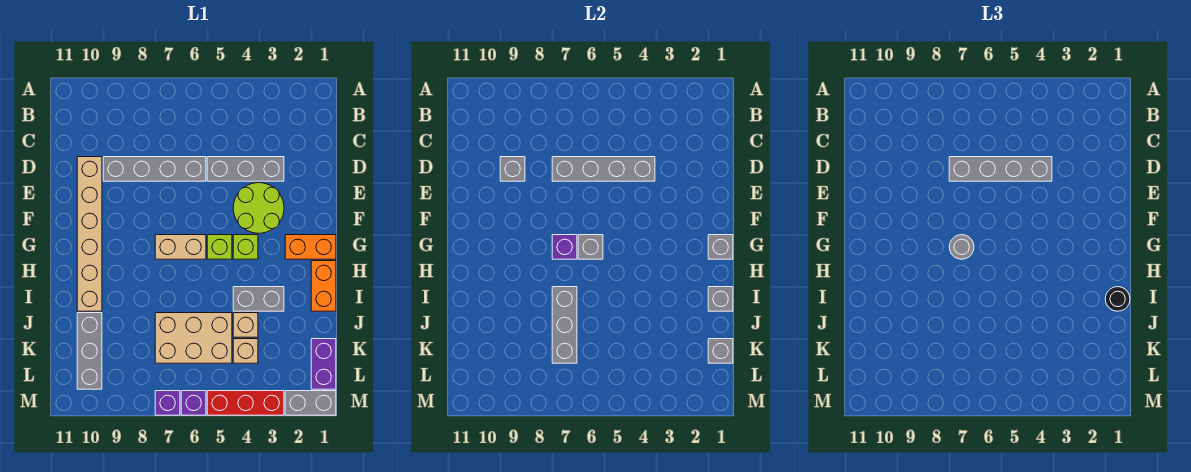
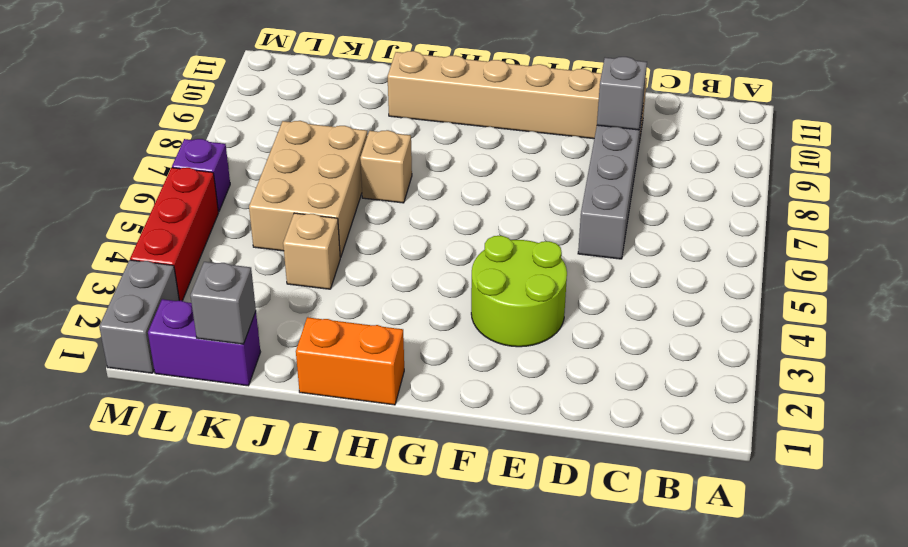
tan brick I7 level 1 -> tan brick K4 level 1
none -> grey brick D3:D5 level 1
none -> orange brick G1:G2 level 1
none -> lime brick G4 level 1
none -> lime brick G5 level 1

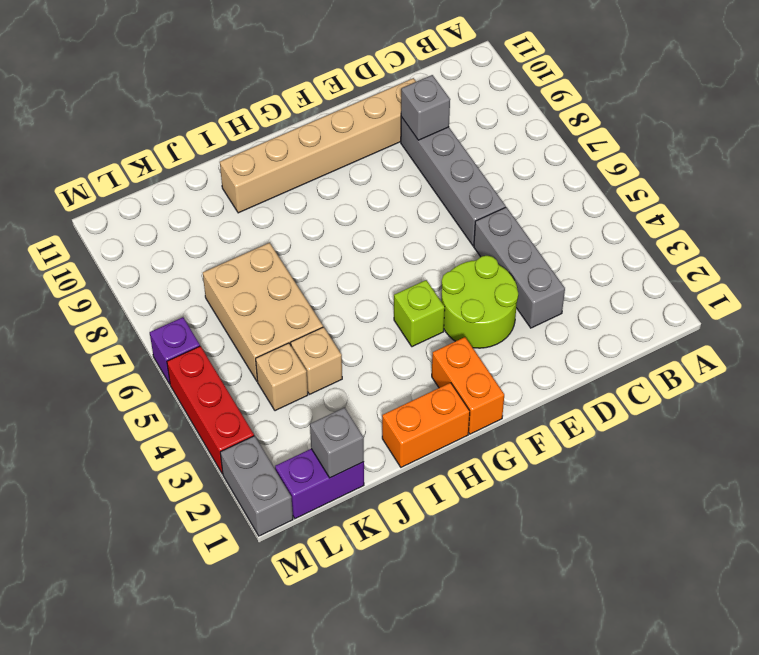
none -> lime brick G5 level 1
none -> tan brick G6:G7 level 1
none -> grey brick I3:I4 level 1
none -> grey brick J10:L10 level 1

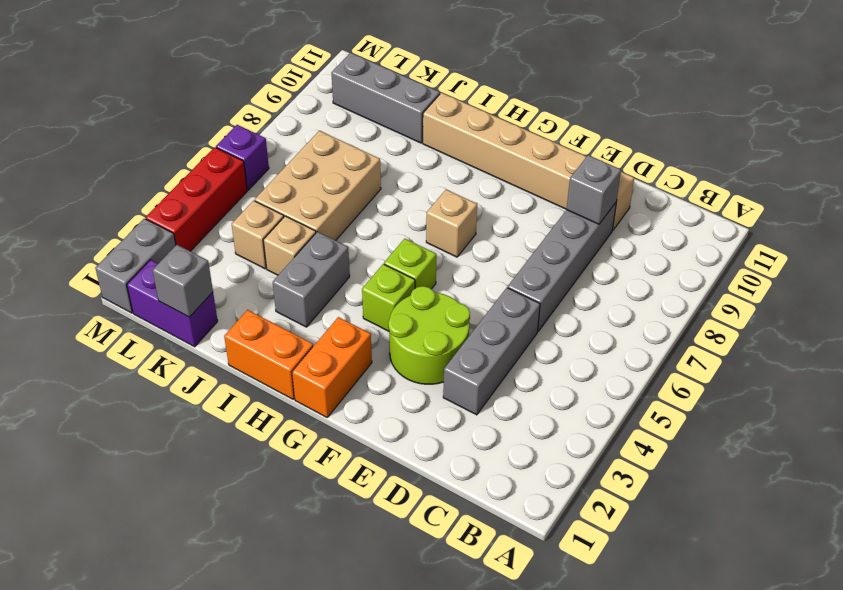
tan brick G7 level 1 -> tan brick G6:G7 level 1
none -> purple brick M7 level 1
none -> grey brick D4:D7 level 2
none -> grey brick G1 level 2
none -> grey brick G6 level 2

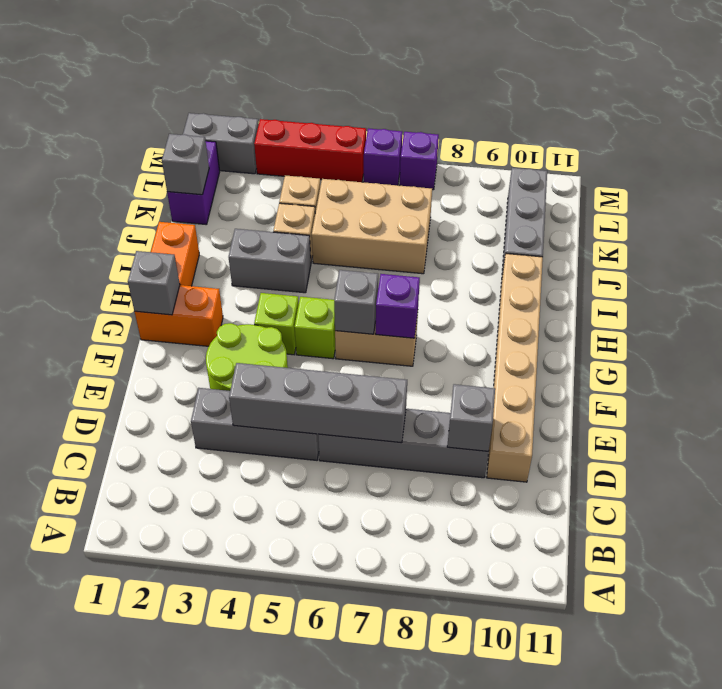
none -> grey brick I1 level 2
none -> grey brick I7:K7 level 2
none -> grey brick D4:D7 level 3
none -> grey round brick G7 level 3

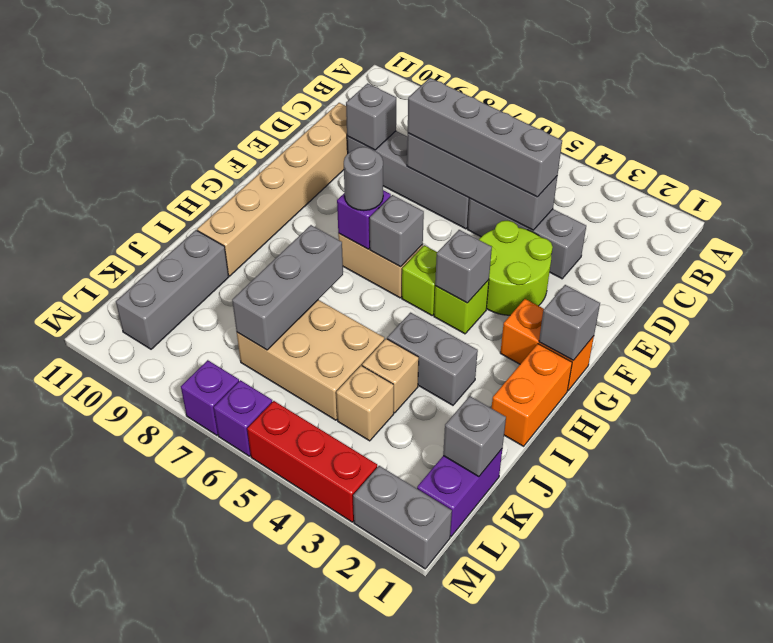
grey brick G4 level 2 -> grey brick I1 level 2
none -> black round brick I1 level 3

